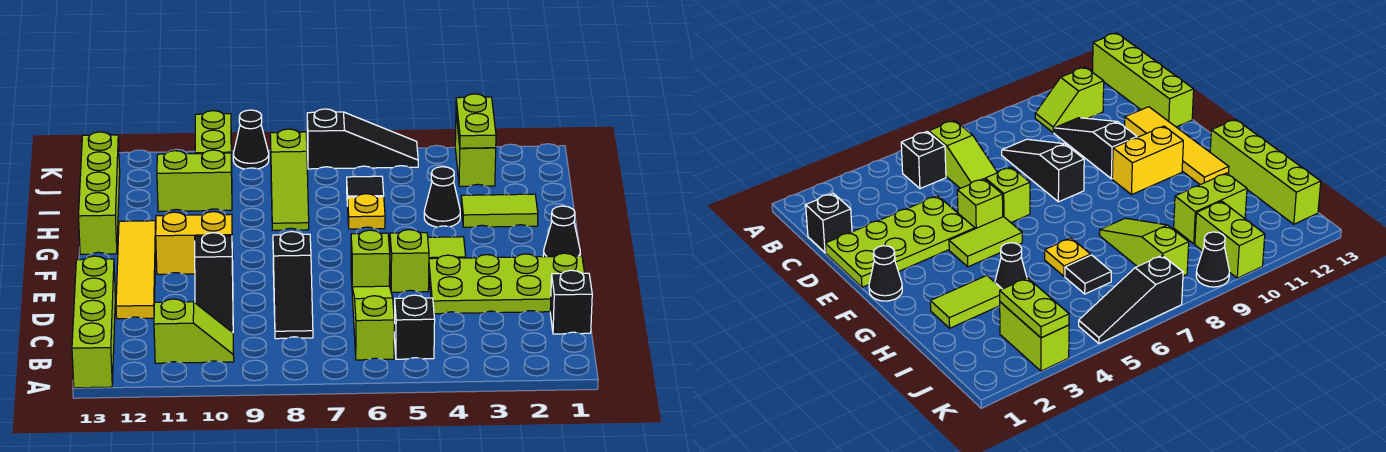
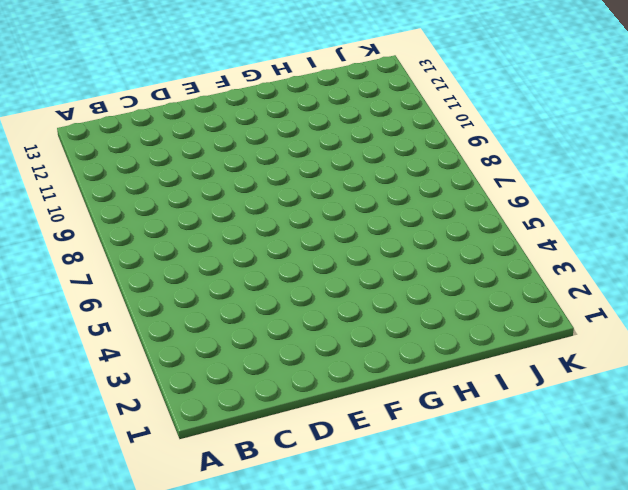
none -> lime brick A13:D13 level 1
none -> black brick B5 level 1
none -> lime slope B6:D6 level 1 top B

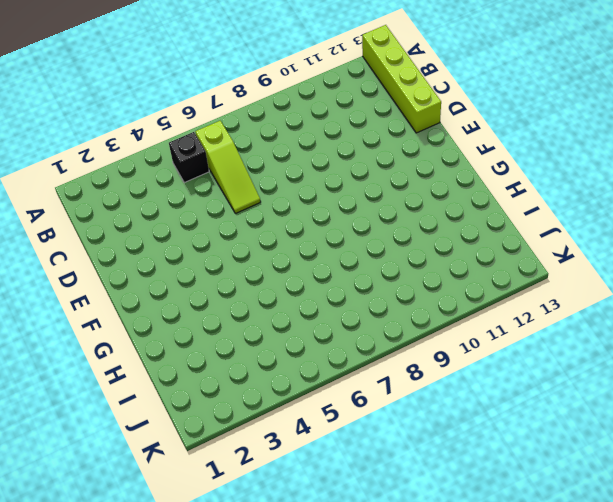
none -> lime slope B10:B11 level 1 top 11
none -> black brick C1 level 1
none -> black slope C8:E8 level 1 top E

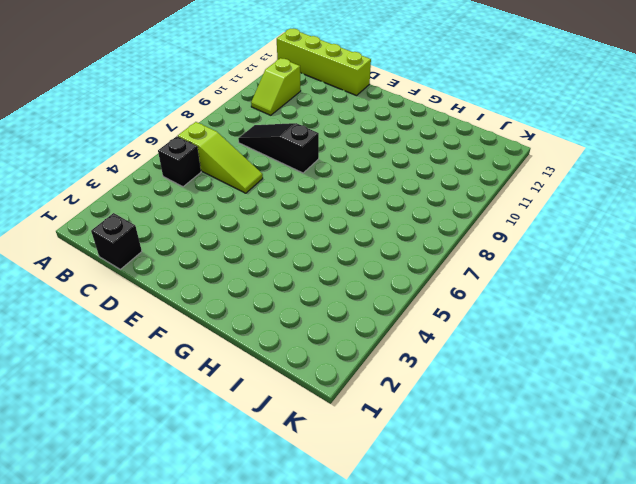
none -> black slope C10:E10 level 1 top E
none -> lime plate D1:E4 level 1
none -> yellow tile D12:G12 level 1

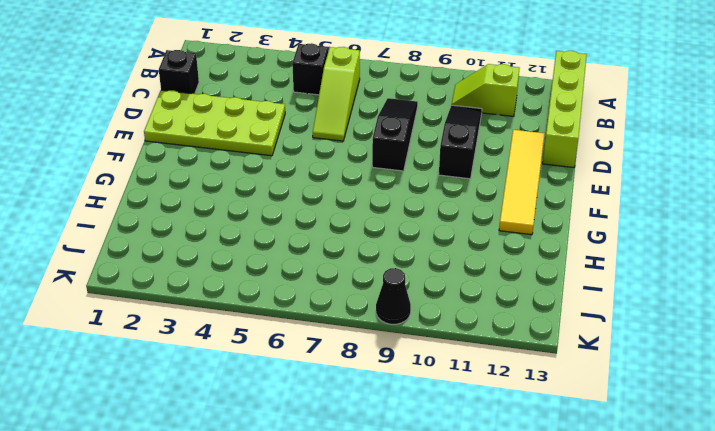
none -> lime brick E5 level 1
none -> lime brick E6 level 1
none -> black cone F1 level 1

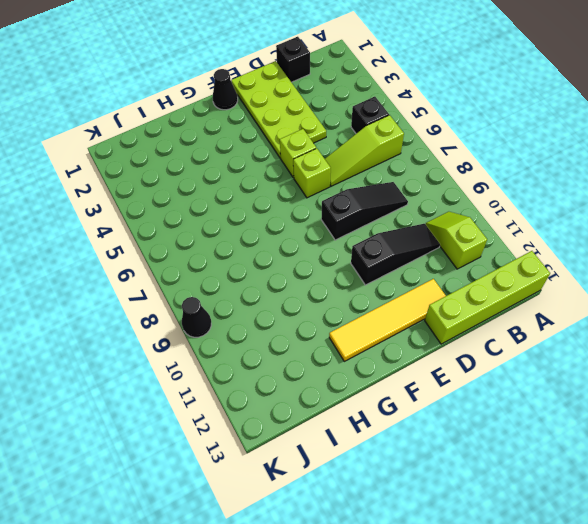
none -> lime tile F4:F5 level 1
none -> yellow brick F10:F11 level 1
none -> lime brick G13:J13 level 1

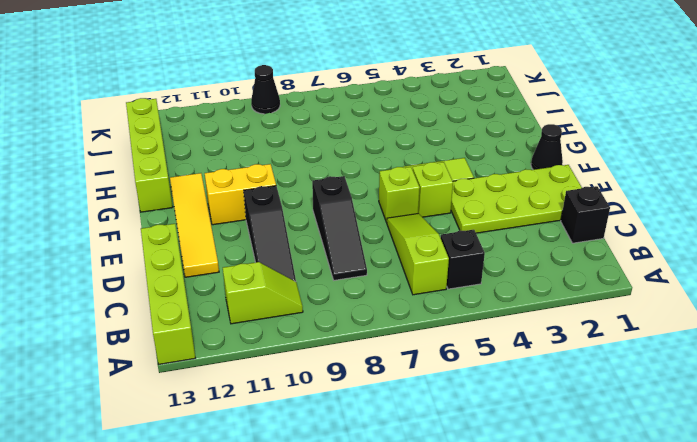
none -> lime tile H2:H3 level 1
none -> black cone H4 level 1
none -> yellow plate H6 level 1

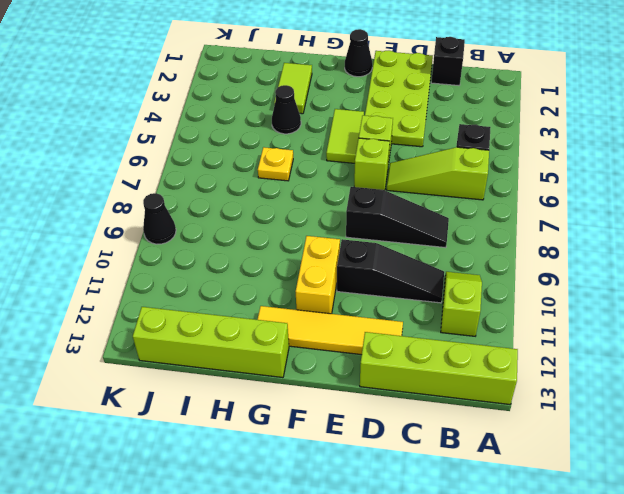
none -> lime slope H8:J8 level 1 top J
none -> black tile I6 level 1
none -> lime brick I10:I11 level 1

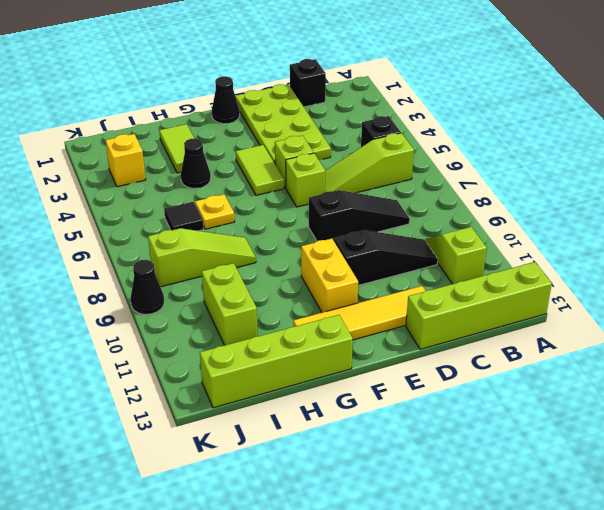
yellow brick J3 level 1 -> lime brick J3:K3 level 1
none -> lime brick J10:K10 level 1
none -> black slope K5:K7 level 1 top 7
none -> lime plate J3:K3 level 2

